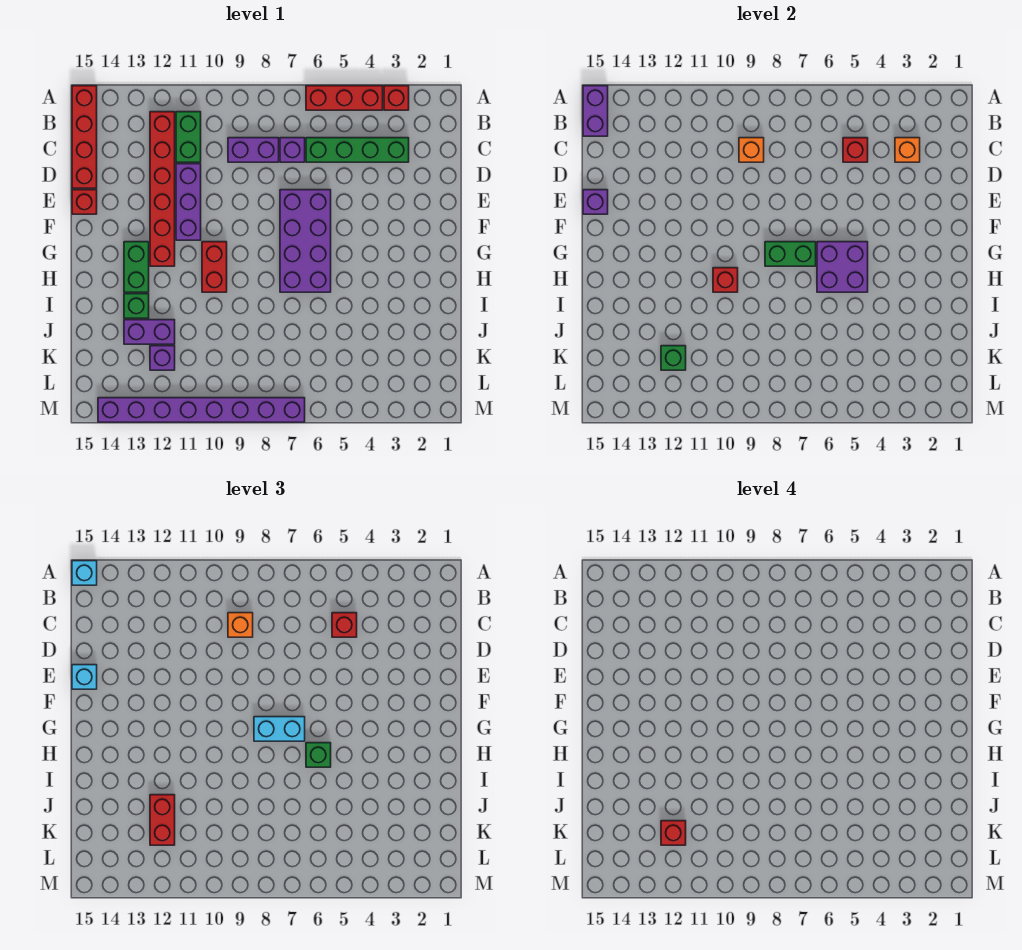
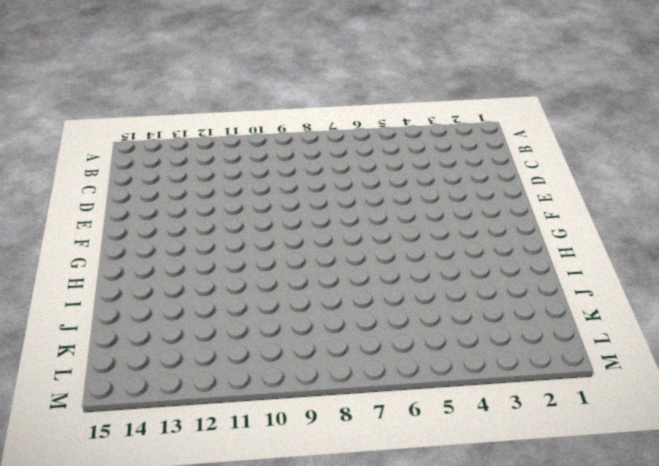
none -> red brick A3 level 1
none -> red brick A4:A6 level 1
none -> red brick A15:D15 level 1
none -> green brick B11:C11 level 1

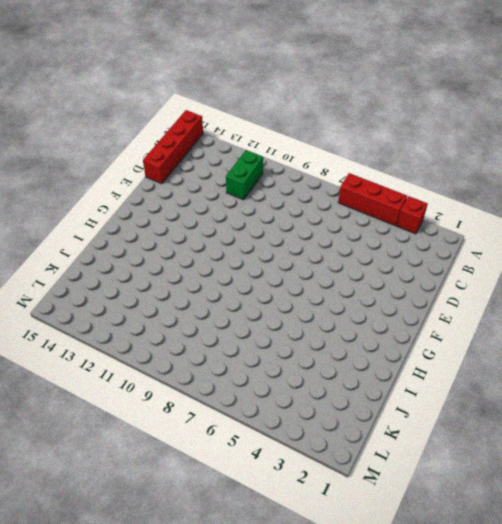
none -> red brick B12:G12 level 1
none -> green brick C3:C6 level 1
none -> purple brick C7 level 1
none -> purple brick C8:C9 level 1

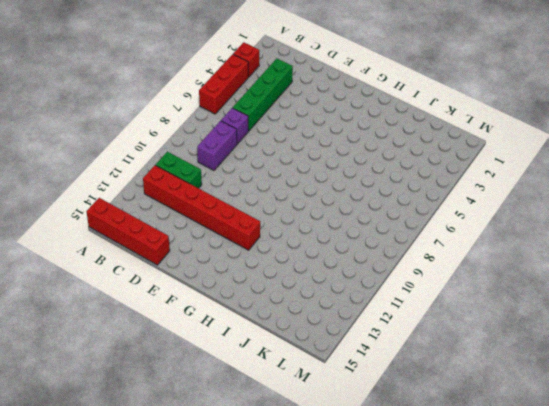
none -> purple brick D11:F11 level 1
none -> purple brick E6:H7 level 1
none -> red brick E15 level 1
none -> red brick G10:H10 level 1

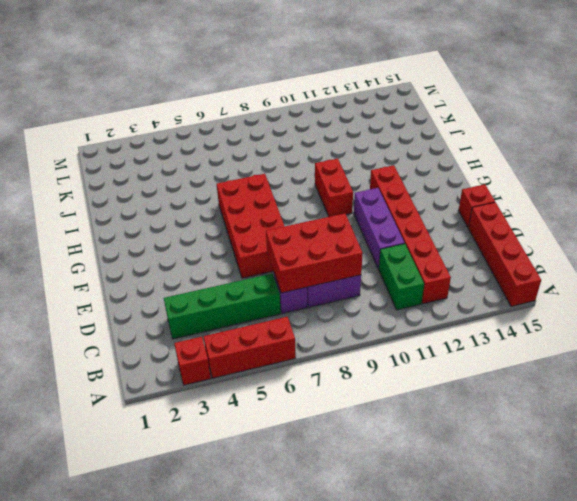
red brick C7:D9 level 2 -> orange brick C9 level 2
red brick E6:H7 level 1 -> purple brick E6:H7 level 1
none -> green brick G13:H13 level 1
none -> green brick I13 level 1
none -> purple brick J12:J13 level 1
none -> purple brick K12 level 1

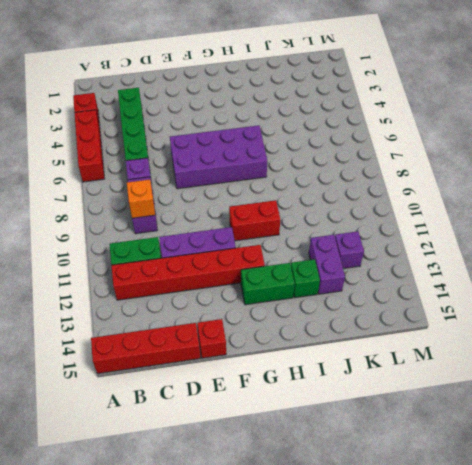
none -> purple brick M7:M14 level 1
none -> purple brick A15:B15 level 2
none -> orange brick C3 level 2
none -> red brick C5 level 2

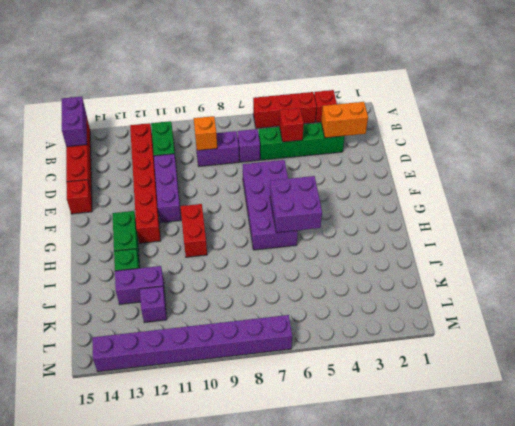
orange brick C2:C3 level 2 -> orange brick C3 level 2
none -> purple brick E15 level 2
none -> green brick G7:G8 level 2
none -> red brick H10 level 2
none -> green brick K12 level 2

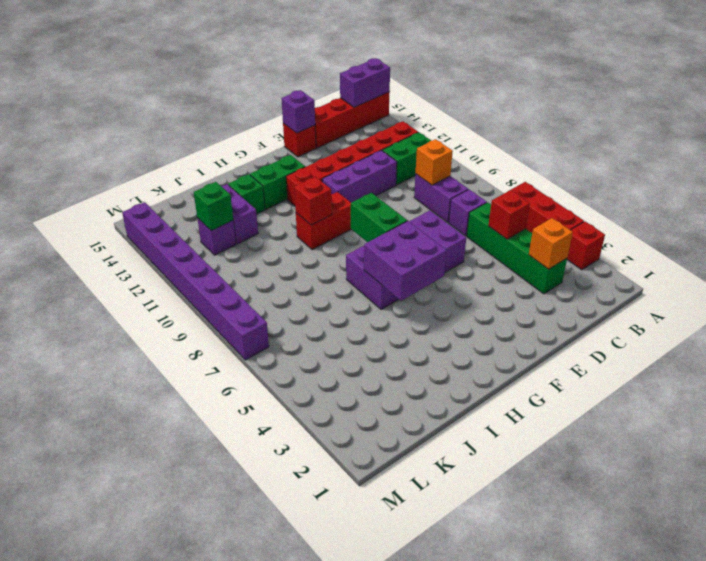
none -> cyan brick A15 level 3
none -> red brick C5 level 3
none -> orange brick C9 level 3
none -> cyan brick E15 level 3

